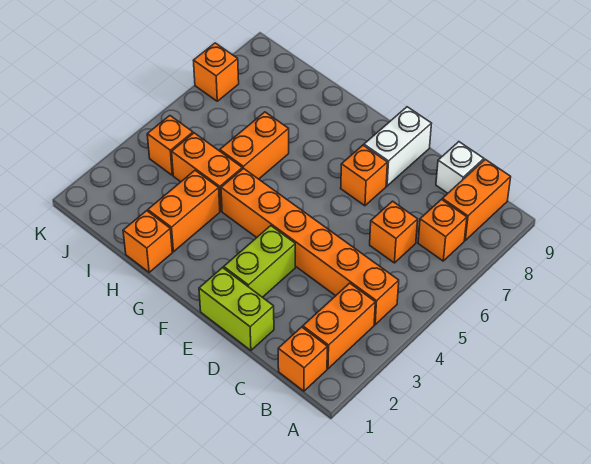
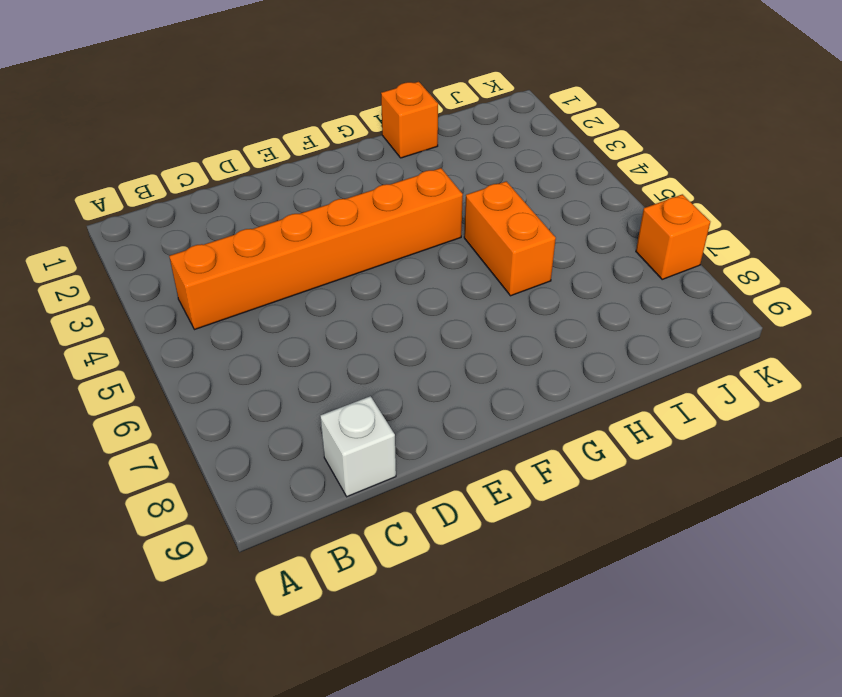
none -> orange brick B1 level 1
none -> orange brick B2:B3 level 1
none -> orange brick B7 level 1

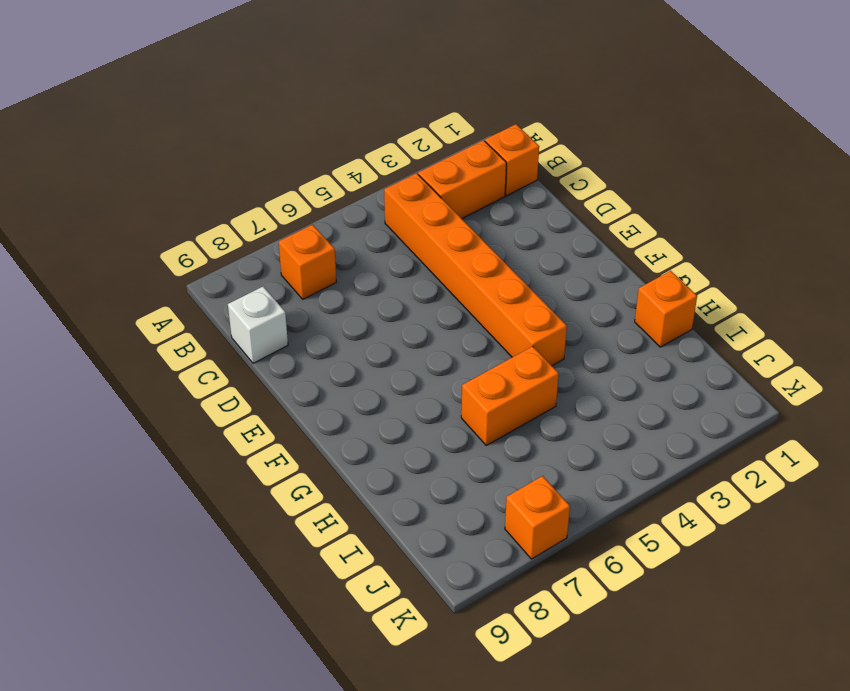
none -> orange brick B8:B9 level 1
none -> orange brick C6 level 1
none -> lime brick D1:E1 level 1

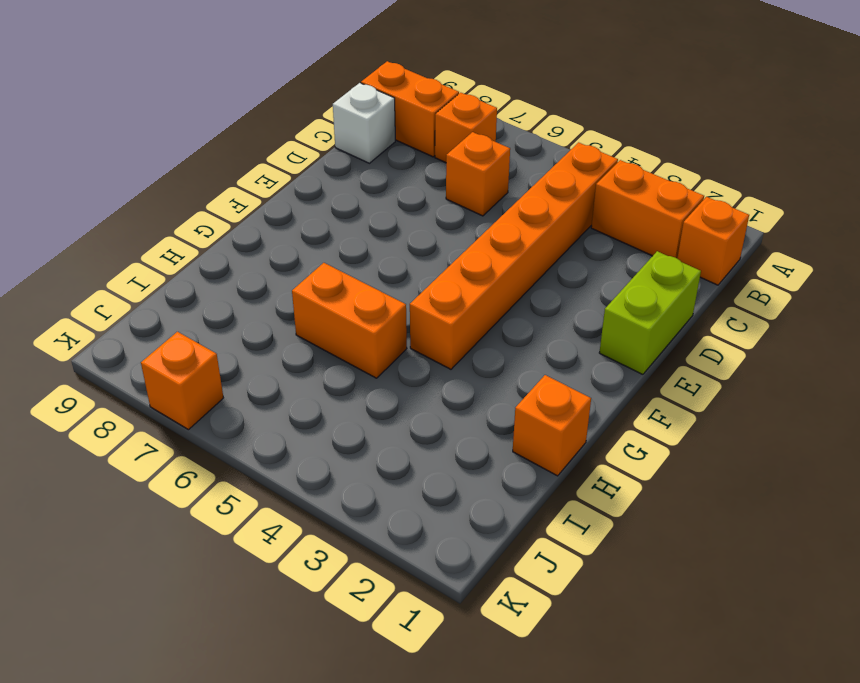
none -> lime brick E2:E3 level 1
none -> orange brick E7 level 1
none -> white brick E8:E9 level 1

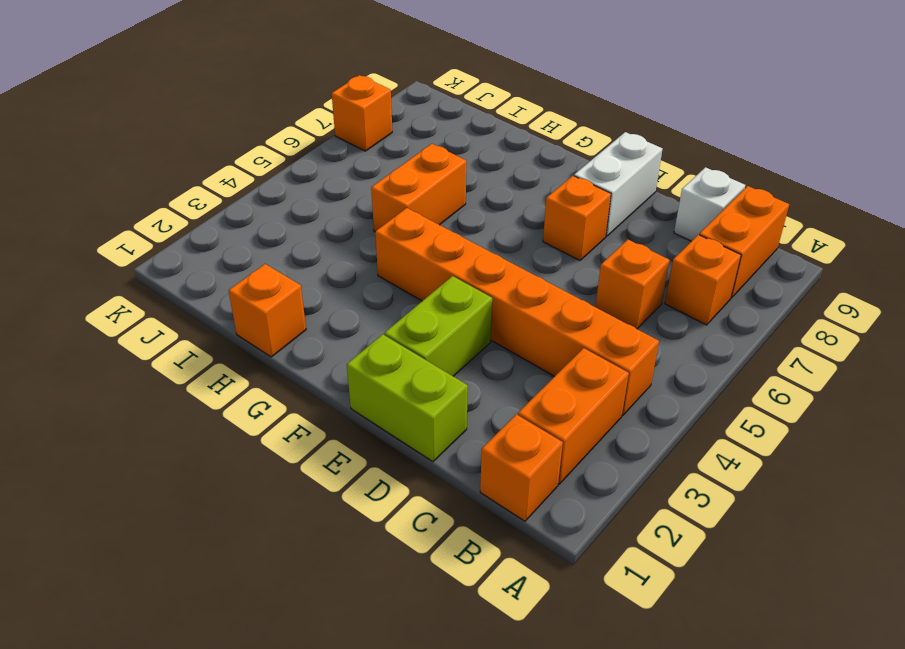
none -> orange brick H2:H3 level 1
none -> orange brick H4:I4 level 1
none -> orange brick J4 level 1

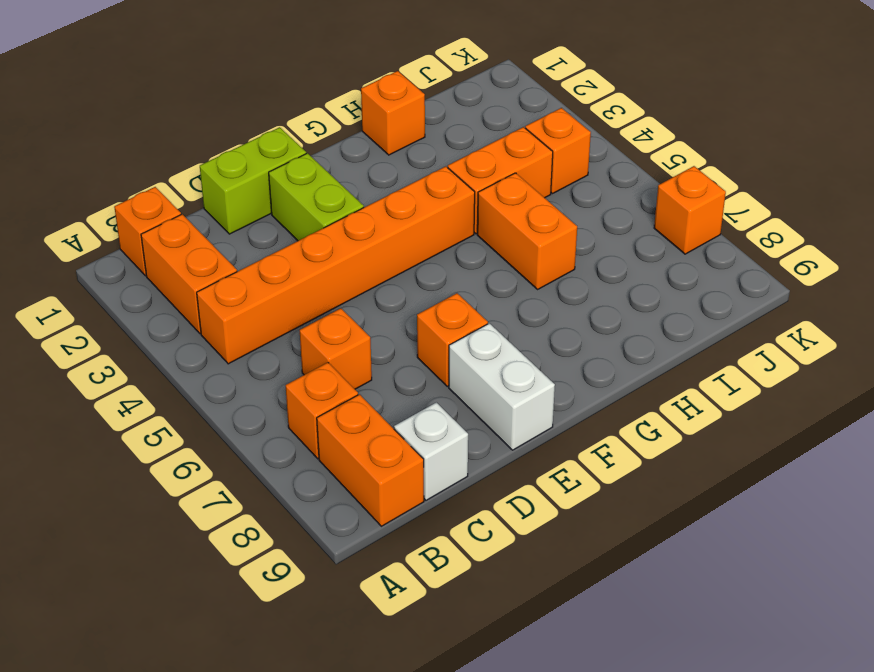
none -> orange brick H2:H3 level 1

